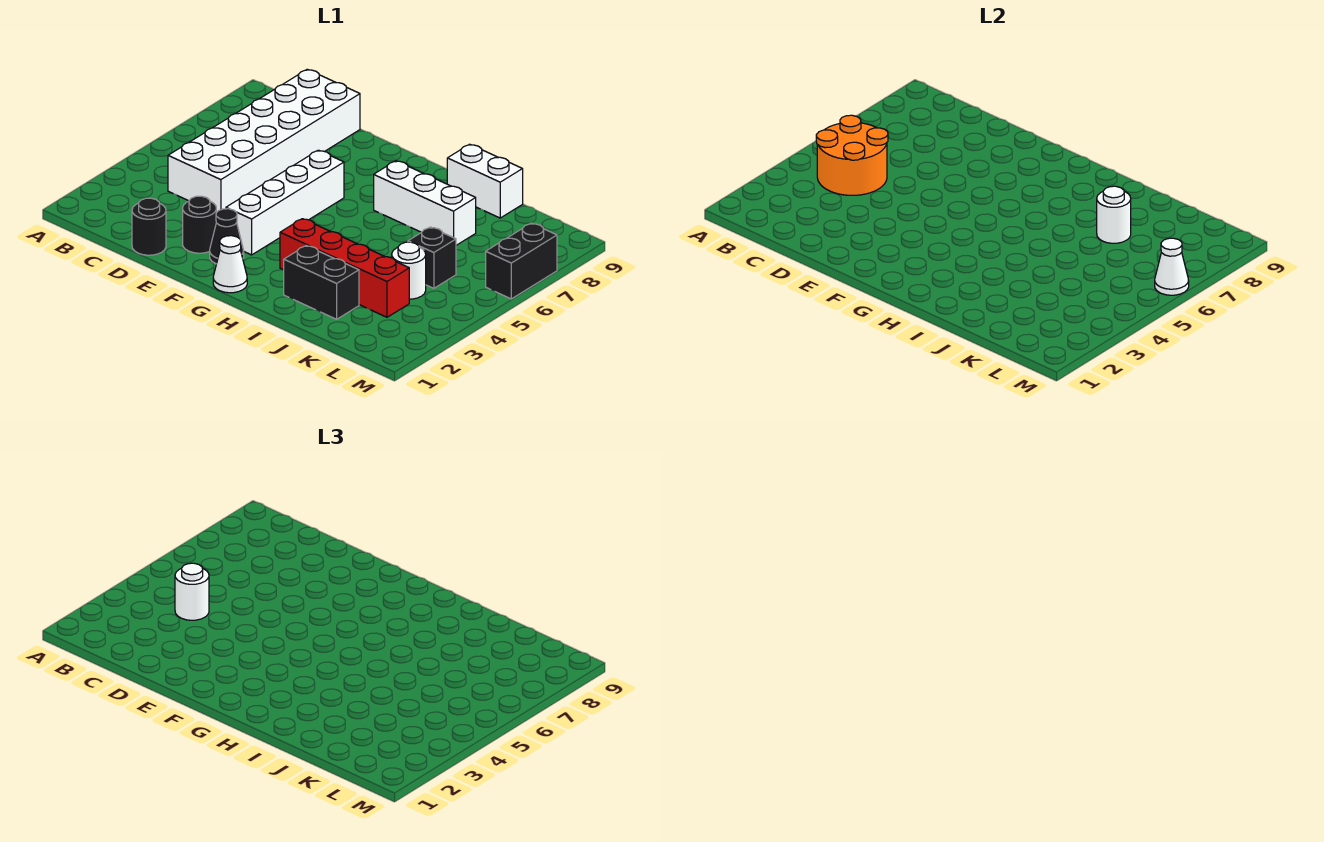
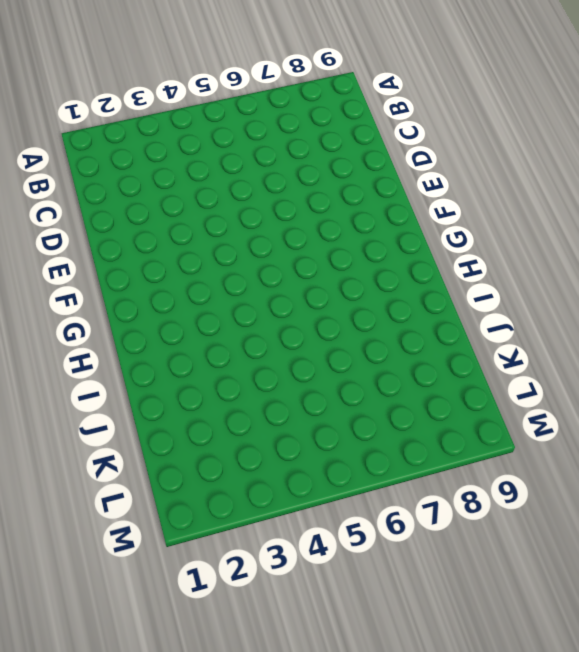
none -> white brick C4:D9 level 1
none -> black round brick D1 level 1
none -> black round brick E2 level 1

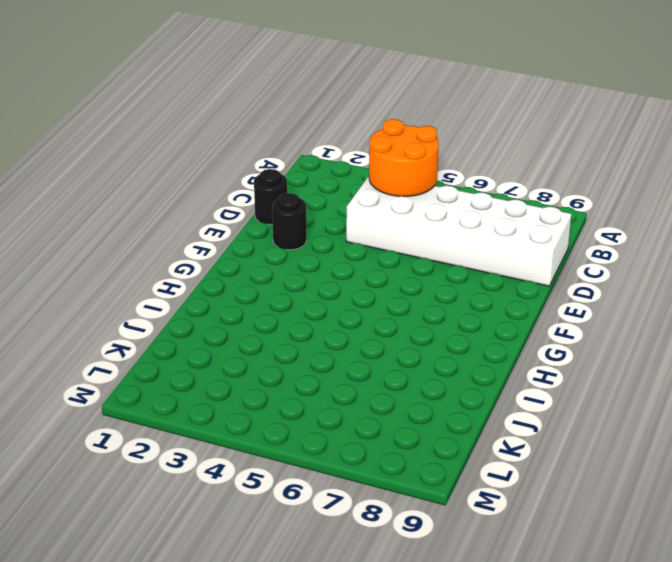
none -> black cone F2 level 1
none -> white brick F3:F6 level 1
none -> white cone G1 level 1

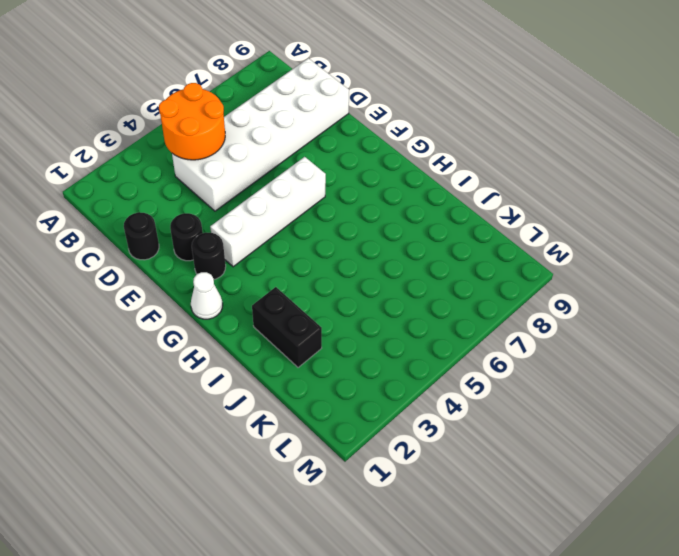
black round brick F2 level 1 -> black cone F2 level 1
none -> red brick H3:K3 level 1
none -> white brick H7:J7 level 1
none -> white brick I9:J9 level 1

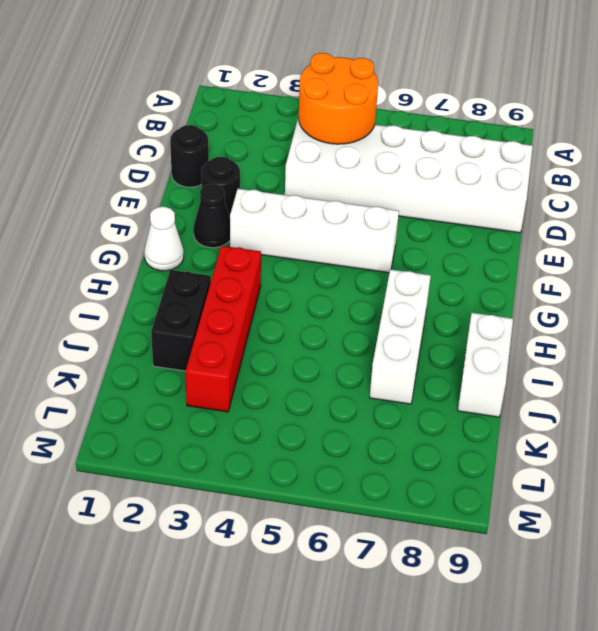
none -> white round brick K4 level 1
none -> black brick K5 level 1
none -> black brick M6:M7 level 1

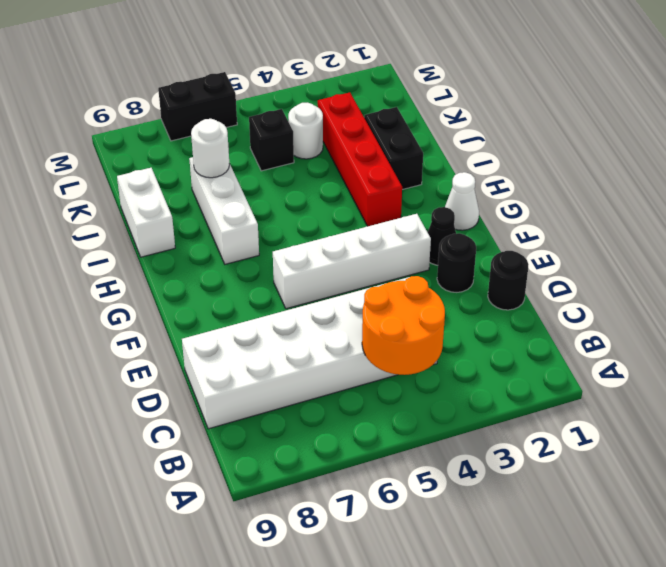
none -> white cone M6 level 2
none -> white round brick C4 level 3

